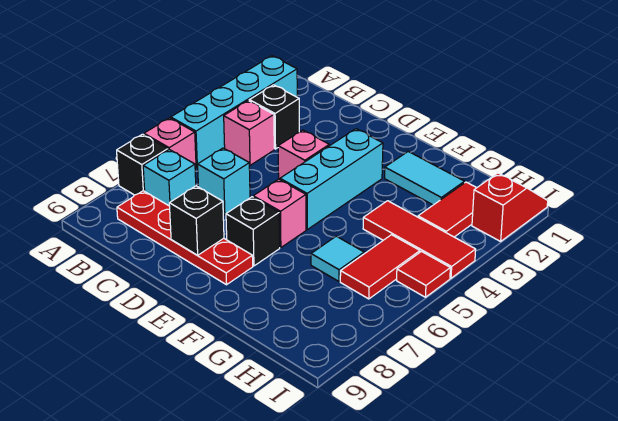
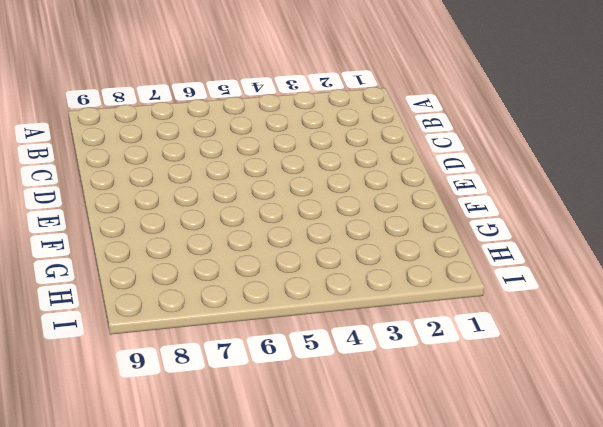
none -> cyan brick A2:A5 level 1
none -> pink brick A6 level 1
none -> black brick A7 level 1

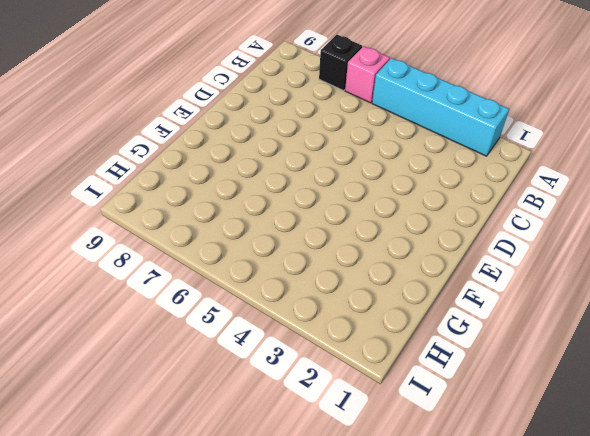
none -> black brick B3 level 1
none -> pink brick B4 level 1
none -> cyan brick B7 level 1

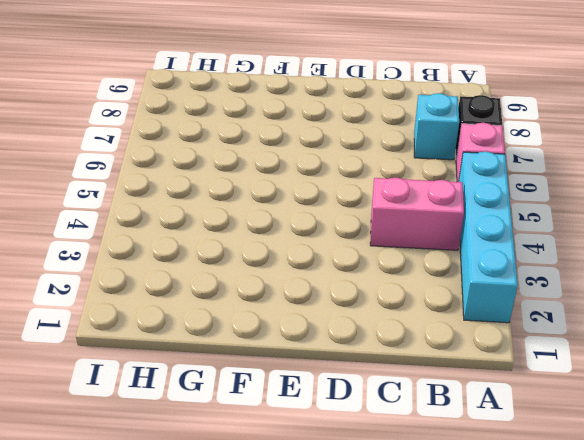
pink brick B4:C4 level 1 -> pink brick B4 level 1
none -> black brick B3 level 1
none -> red plate B8:E8 level 1
none -> cyan brick C6 level 1

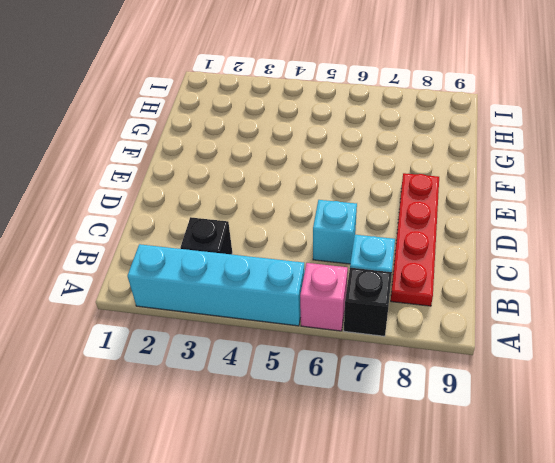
none -> pink brick B4 level 1
none -> pink brick D4 level 1
none -> cyan brick E3:E5 level 1

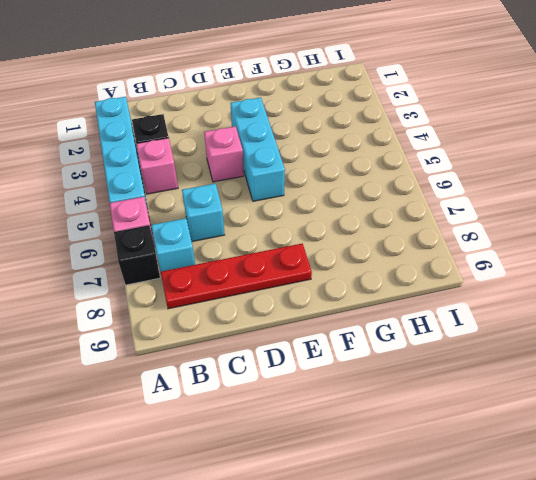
none -> pink brick E6 level 1
none -> black brick E7 level 1
none -> cyan tile F2:G2 level 1

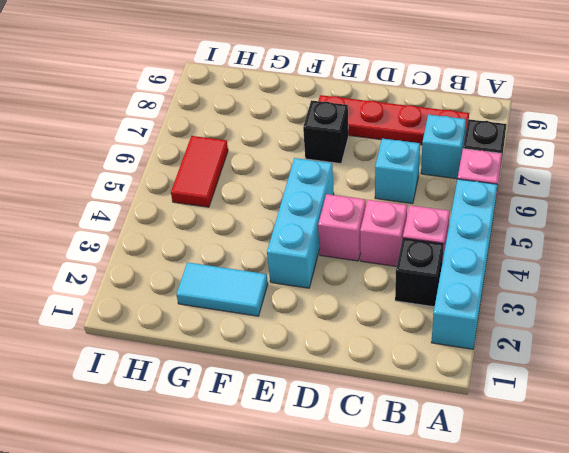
pink brick C4 level 1 -> pink brick E6 level 1
none -> red tile G4:I4 level 1
none -> cyan tile G6 level 1
none -> red tile H2:H3 level 1

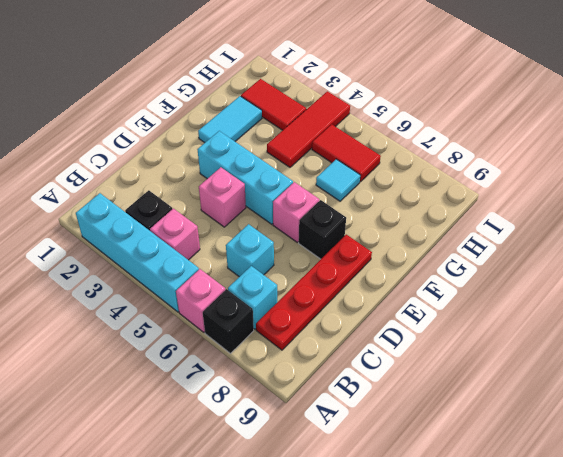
none -> red slope I1:I2 level 1 top 2
none -> red tile I5 level 1
none -> black brick D8 level 2

